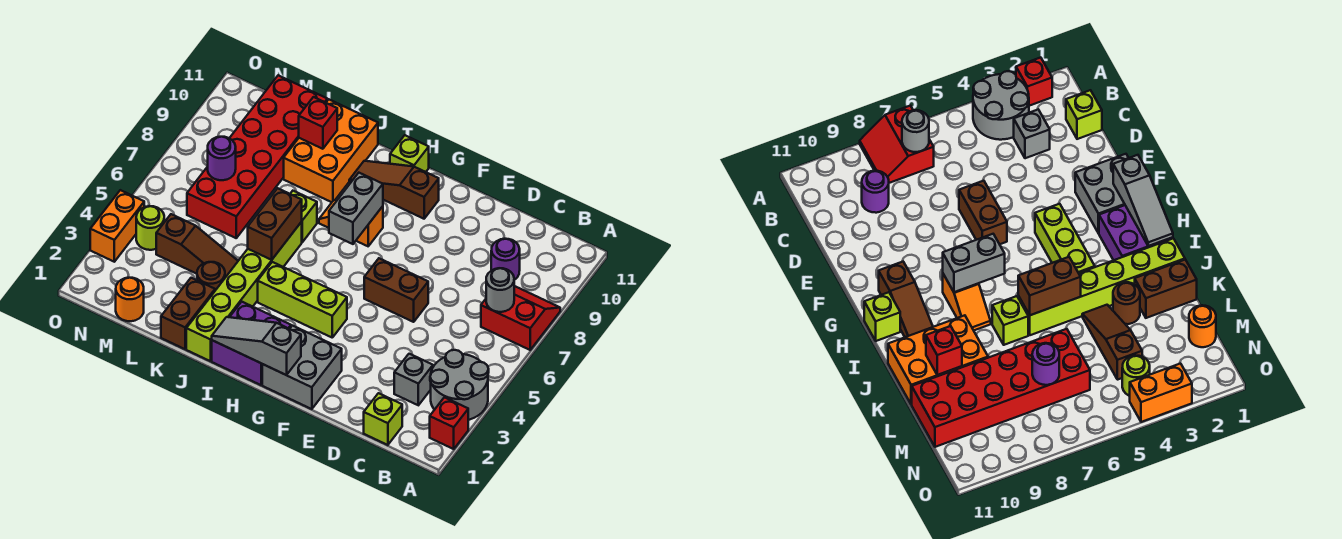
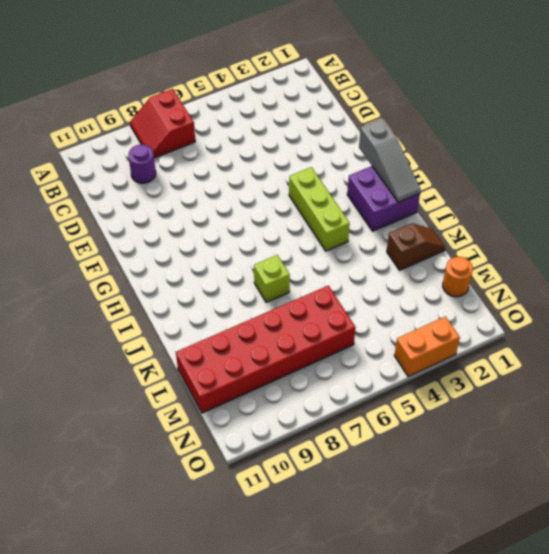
brown slope K1:K2 level 1 top 2 -> brown brick K1:K2 level 1
none -> red brick A2 level 1
none -> grey round brick A3:B4 level 1
none -> lime brick C1 level 1

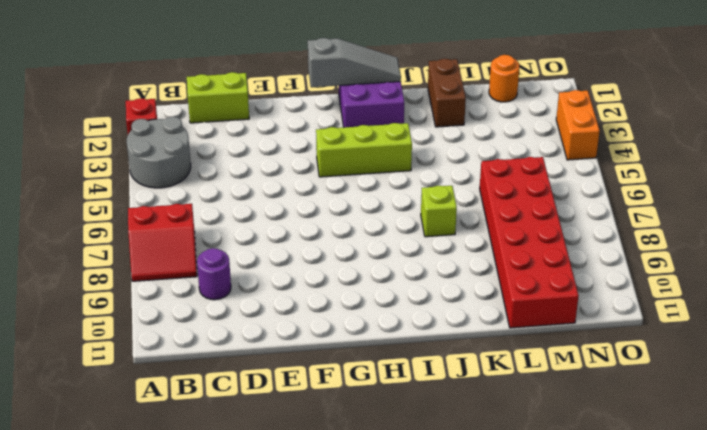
lime brick C1:D1 level 1 -> lime brick C1 level 1
none -> grey brick C3 level 1
none -> brown brick E6:F6 level 1
none -> grey brick F1:G2 level 1

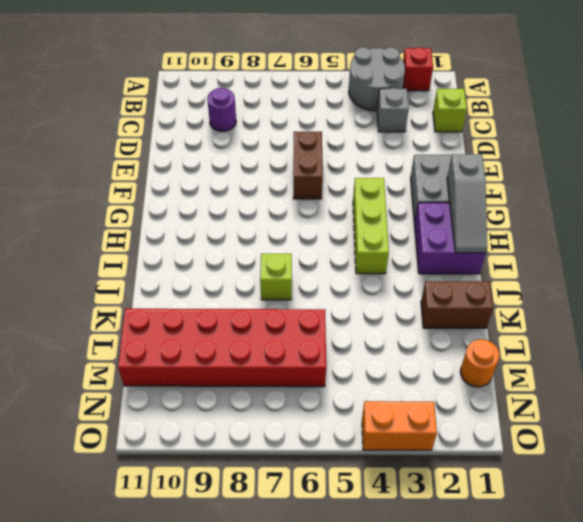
none -> red slope A7:B8 level 1 top 7
none -> brown slope G10:I10 level 1 top G
none -> orange slope H8:I8 level 1 top H

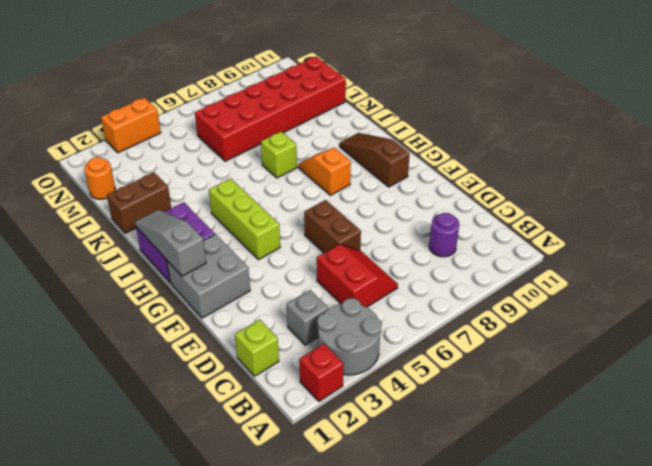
red slope C5:D6 level 1 top 5 -> red slope A7:B8 level 1 top 7
none -> lime brick H11 level 1
none -> lime brick J1:J6 level 1
none -> orange brick J9:K11 level 1

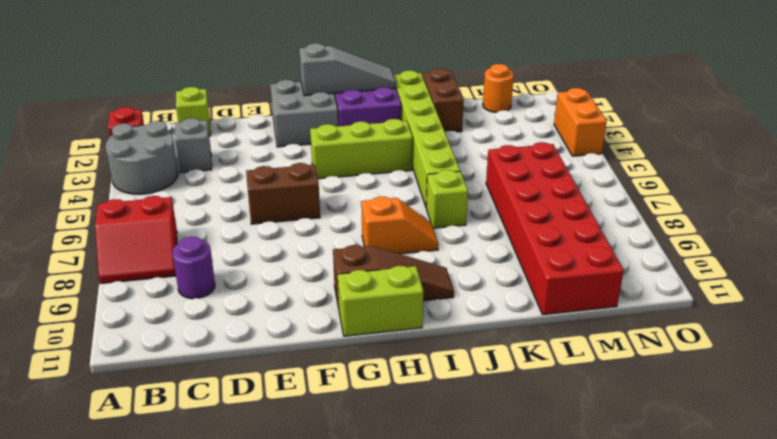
lime brick G11:H11 level 1 -> lime brick H11 level 1
none -> orange brick J9:K11 level 1
none -> brown round brick K3 level 1
none -> brown slope K4:M4 level 1 top M

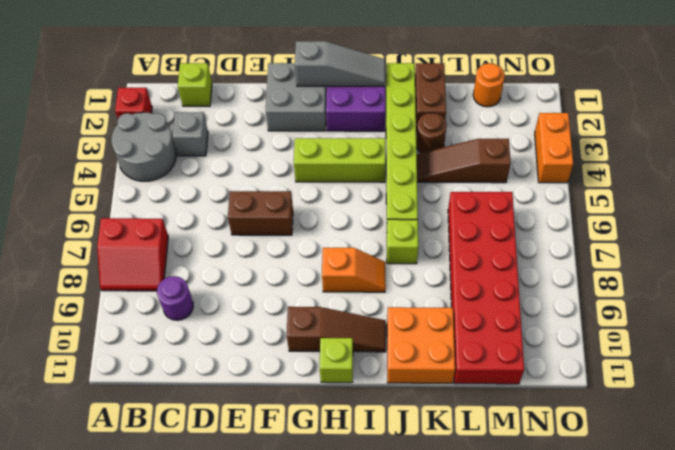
orange brick J10:K11 level 1 -> orange brick J9:K11 level 1
none -> lime round brick N4 level 1
none -> grey round brick B7 level 2
none -> grey brick H7:H8 level 2

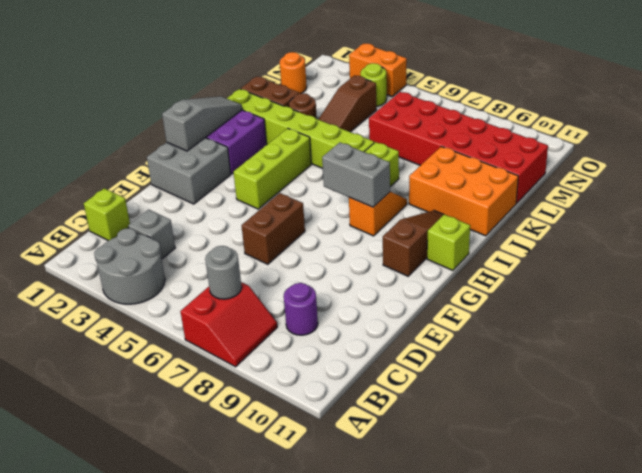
none -> red brick A2 level 1
none -> brown brick J5:J6 level 2
none -> red brick K10 level 2

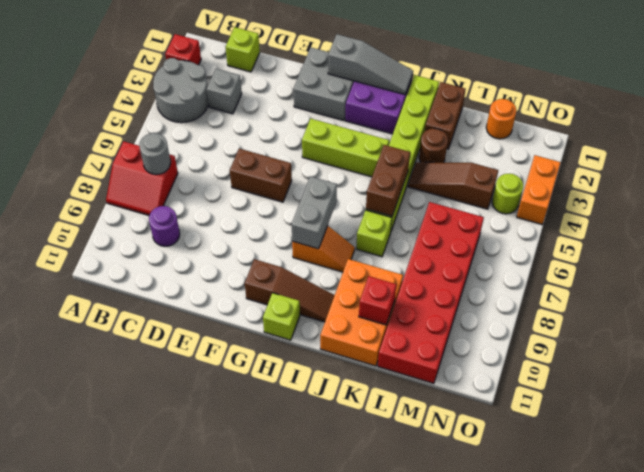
none -> purple round brick M7 level 2

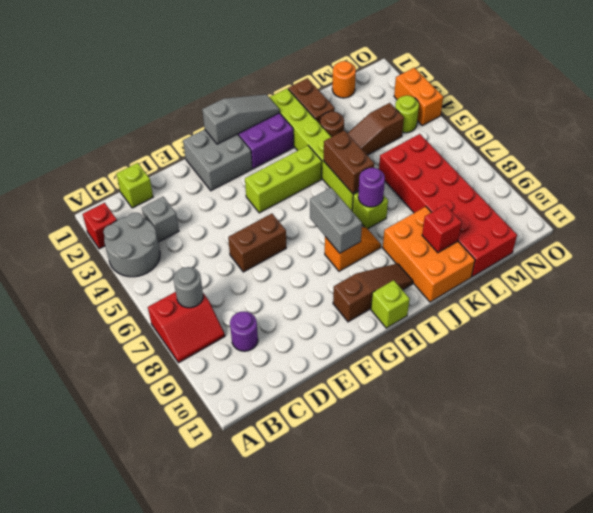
purple round brick J7 level 2 -> purple round brick M7 level 2

